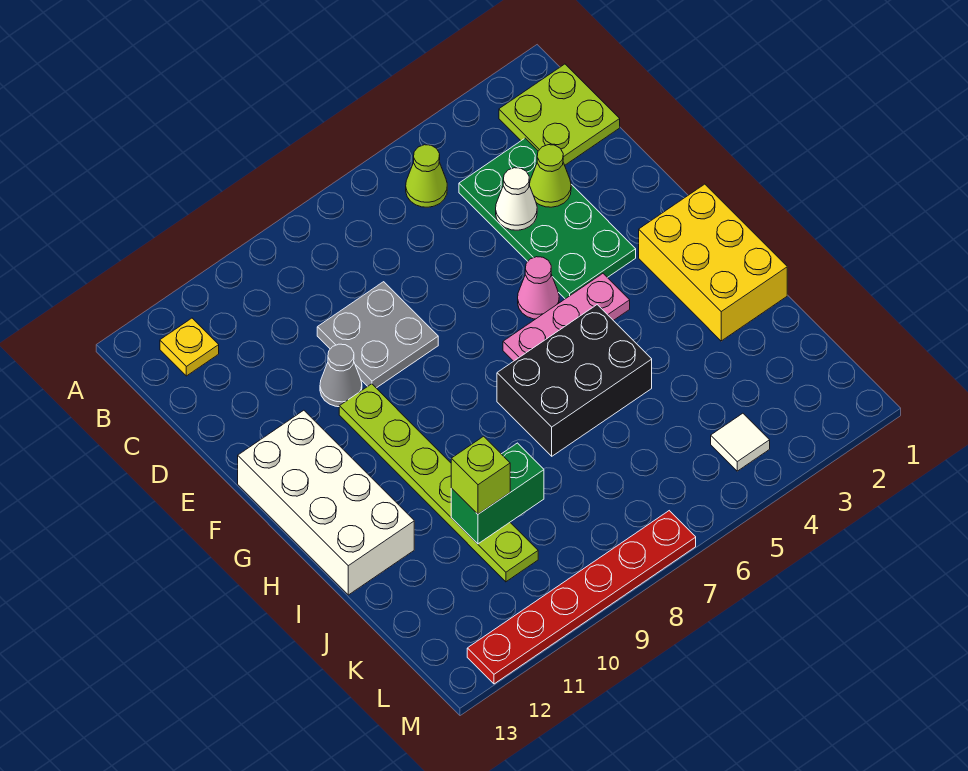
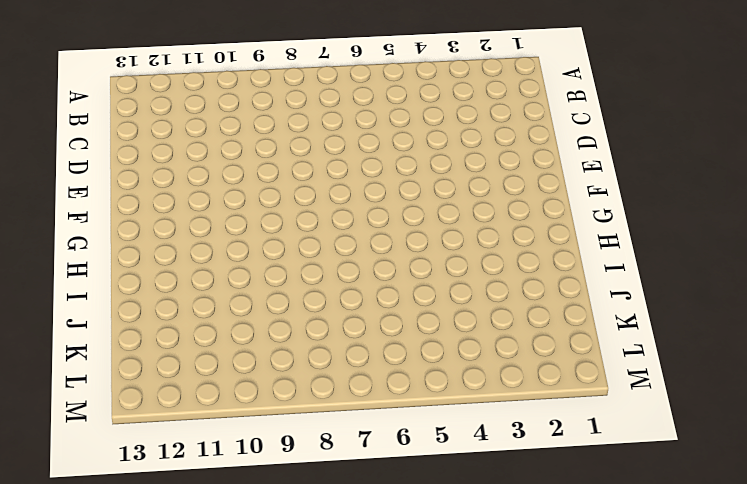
none -> lime plate B1:C2 level 1
none -> lime cone B5 level 1
none -> yellow plate B12 level 1

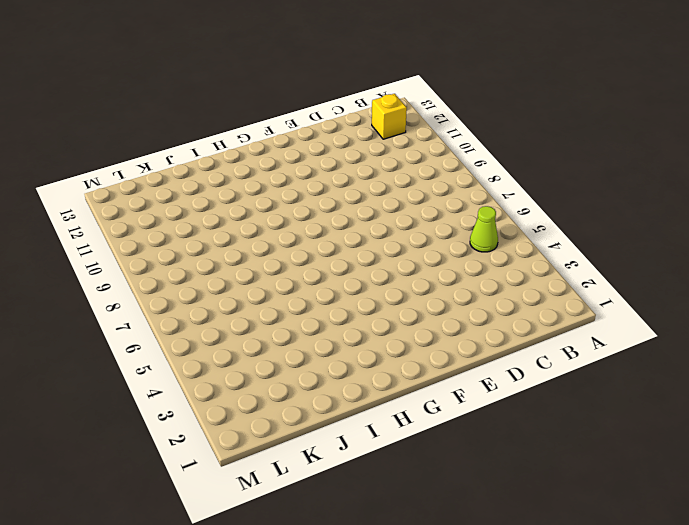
yellow brick B12 level 1 -> yellow plate B12 level 1
none -> lime plate B1:C2 level 1
none -> green plate C3:F4 level 1
none -> grey plate D8:E9 level 1

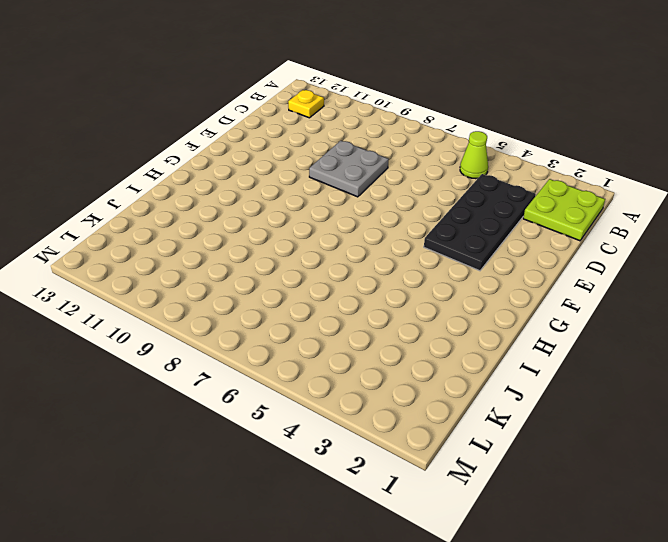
black plate C3:F4 level 1 -> green plate C3:F4 level 1
none -> grey cone E10 level 1
none -> pink cone F5 level 1
none -> lime plate F10:K10 level 1

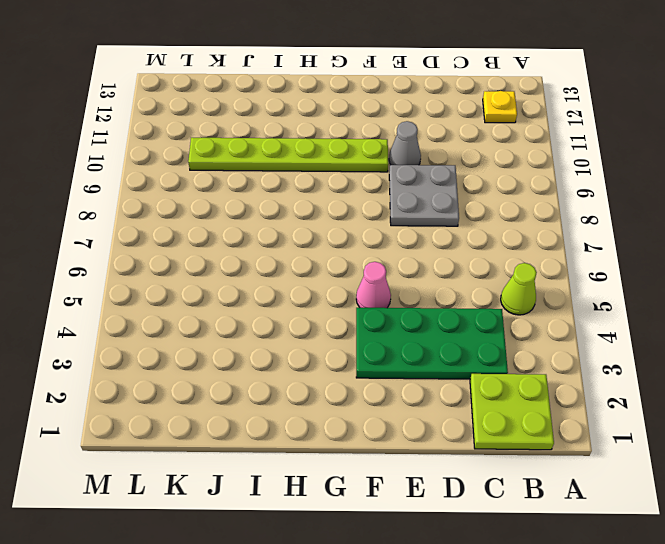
none -> white brick F12:I13 level 1
none -> yellow brick G1:I2 level 1
none -> pink plate G4:G6 level 1

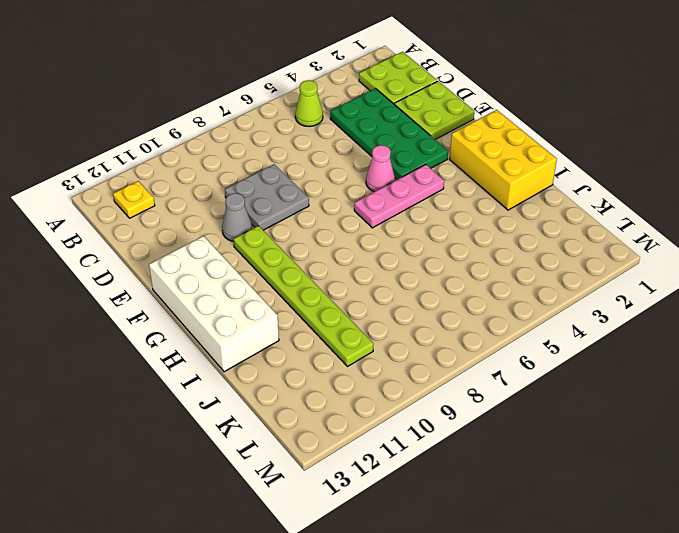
lime plate D1:E2 level 1 -> none
none -> black brick H5:I7 level 1
none -> white tile L4 level 1
none -> red plate M7:M12 level 1

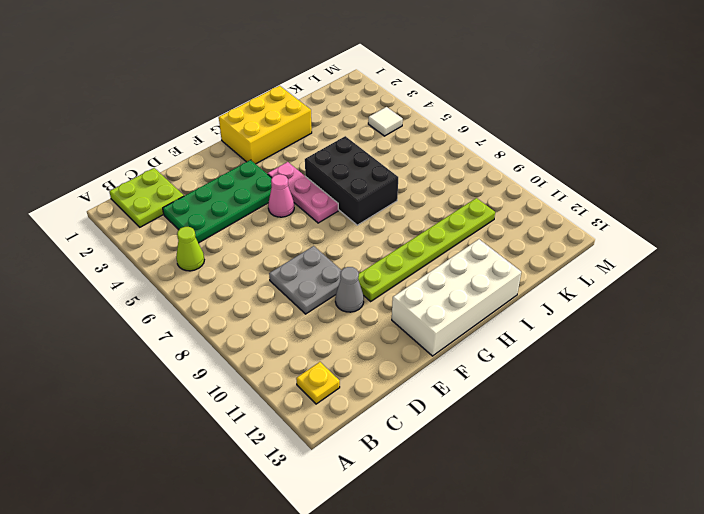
none -> red plate M7:M12 level 1
none -> lime cone D3 level 2
none -> white cone D4 level 2

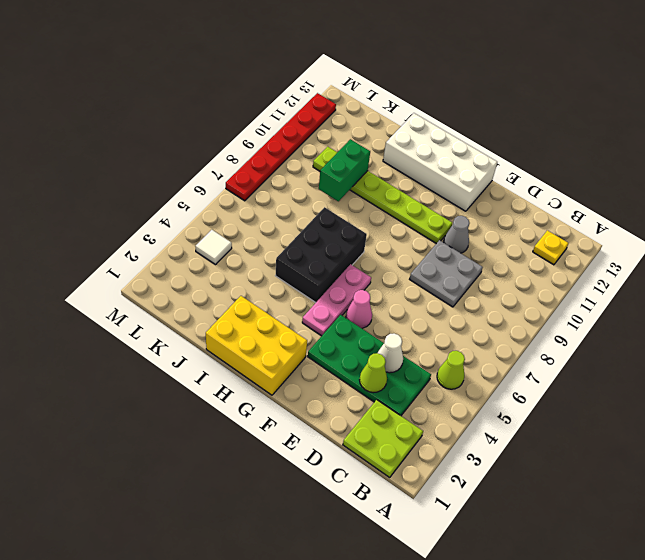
none -> lime brick J10 level 3

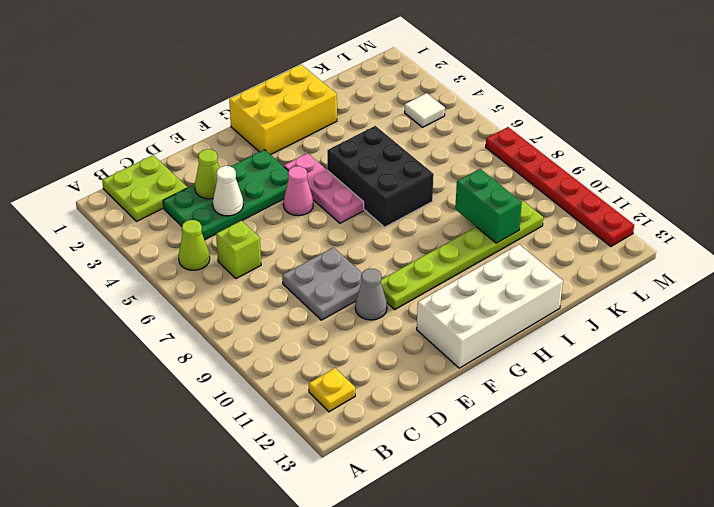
lime brick C6 level 1 -> lime brick J10 level 3

